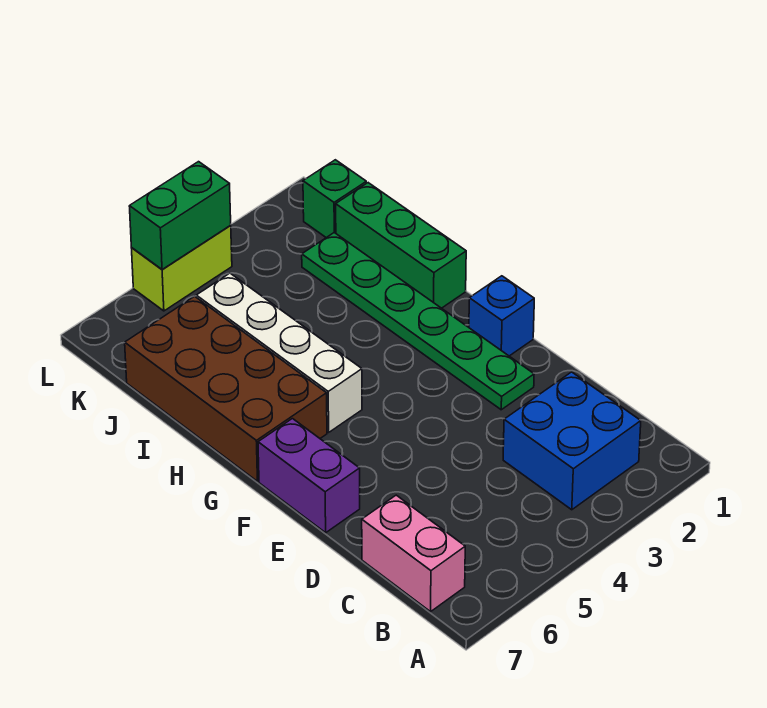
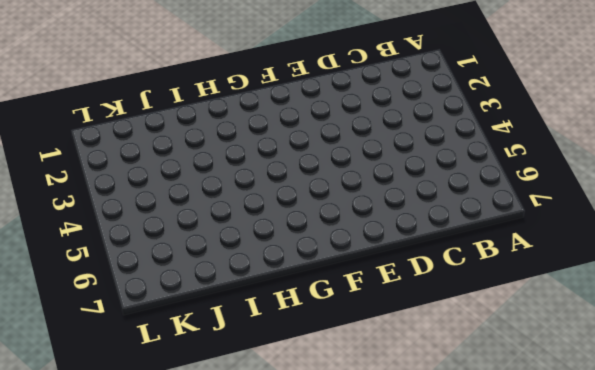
none -> blue brick B2:C3 level 1
none -> pink brick B7:C7 level 1

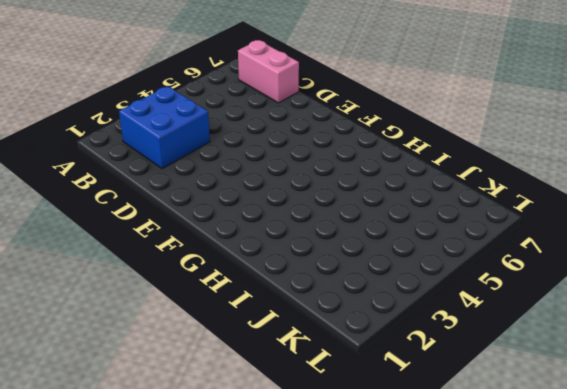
none -> green plate E2:J2 level 1
none -> purple brick E7:F7 level 1

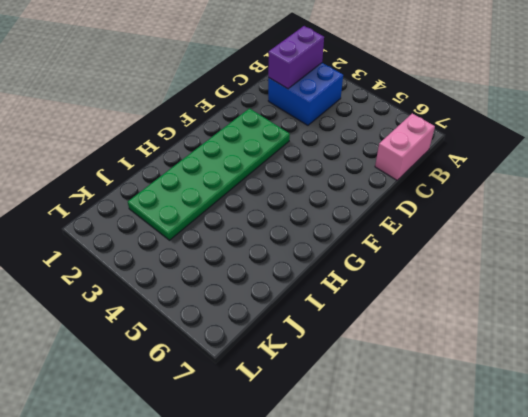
purple brick B2:C2 level 2 -> purple brick E7:F7 level 1
green plate E2:J3 level 1 -> green plate E2:J2 level 1
none -> blue brick F1 level 1
none -> white brick G5:J5 level 1

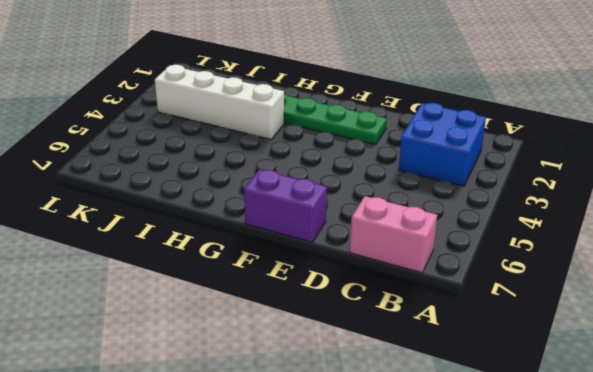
white brick H3:K3 level 1 -> white brick G5:J5 level 1
none -> blue brick F1 level 1
none -> brown brick G6:J7 level 1

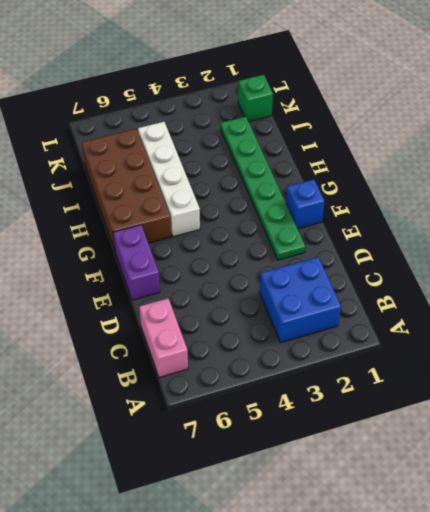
none -> green brick H1:J1 level 1
none -> lime brick L4:L5 level 1

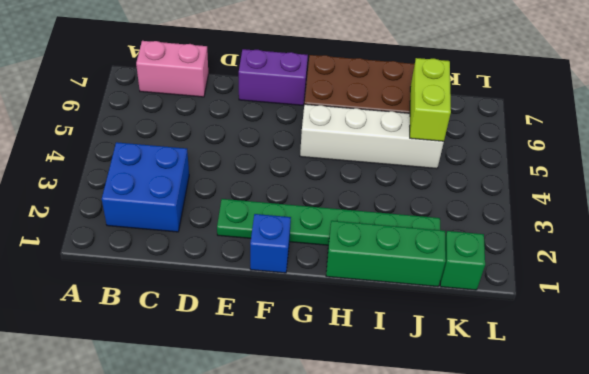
lime brick J5:J6 level 2 -> lime brick L4:L5 level 1
none -> green brick L4:L5 level 2

